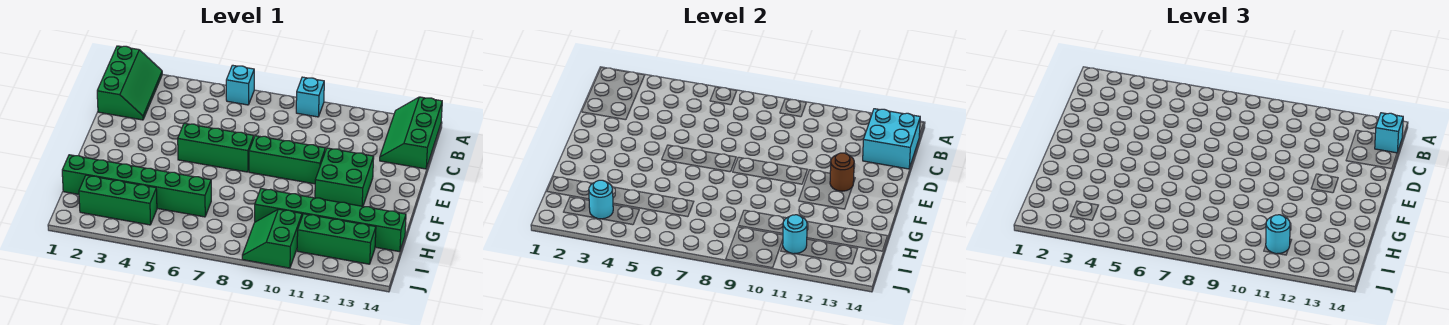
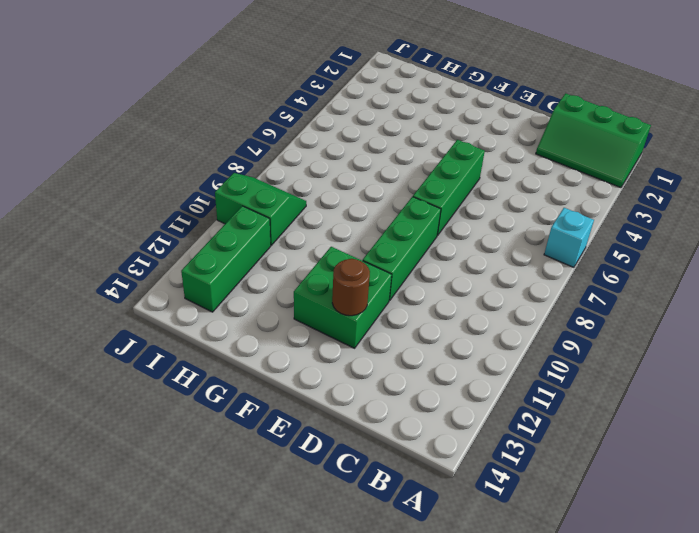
none -> cyan brick A9 level 1
none -> green slope A13:C14 level 1 top 14
none -> green brick H1:H6 level 1

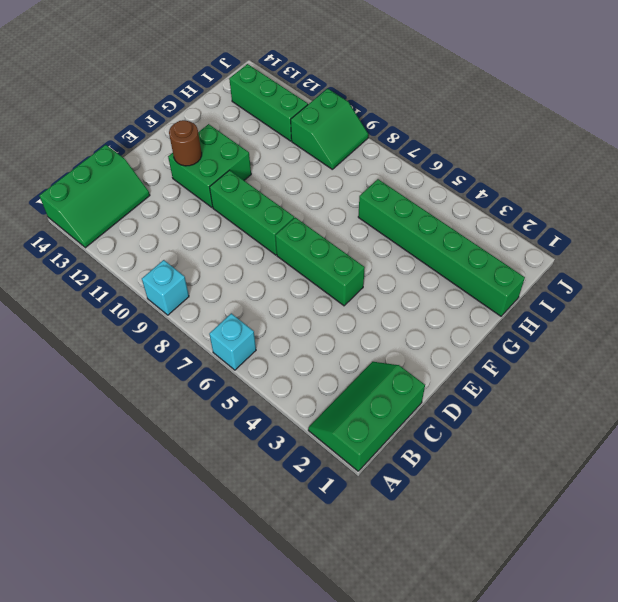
none -> green brick H9:H14 level 1
none -> green brick I2:I4 level 1
none -> cyan brick B13:C14 level 2

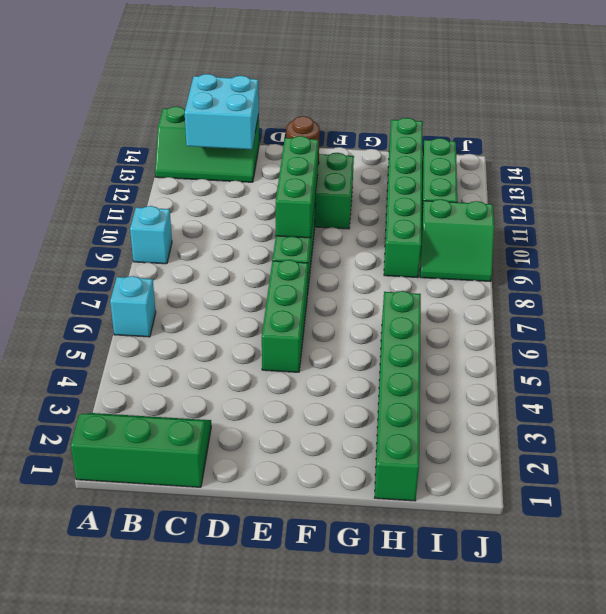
green brick E9:E11 level 2 -> green brick I2:I4 level 1
none -> cyan round brick I3 level 2
none -> cyan round brick I11 level 2
none -> cyan brick B14 level 3

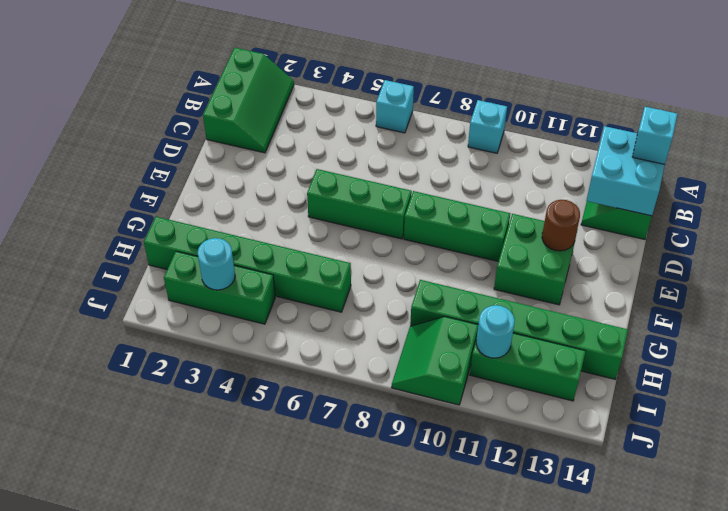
none -> cyan round brick I11 level 3

